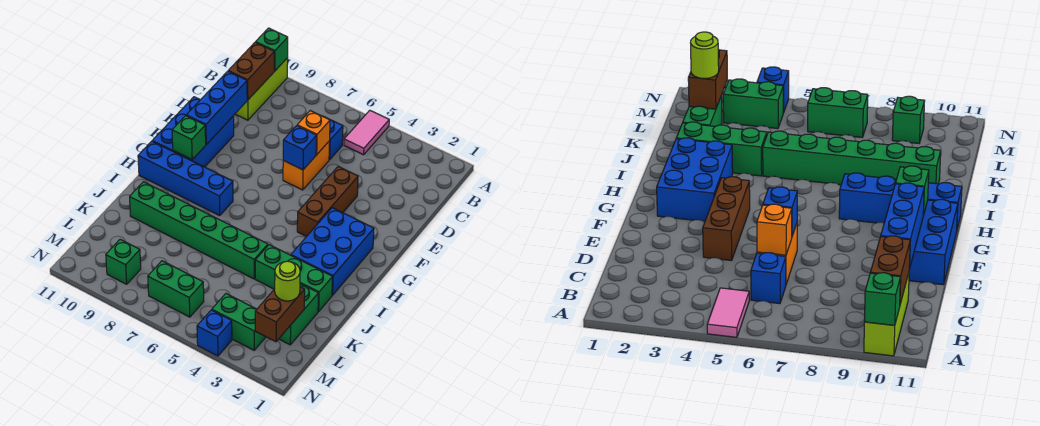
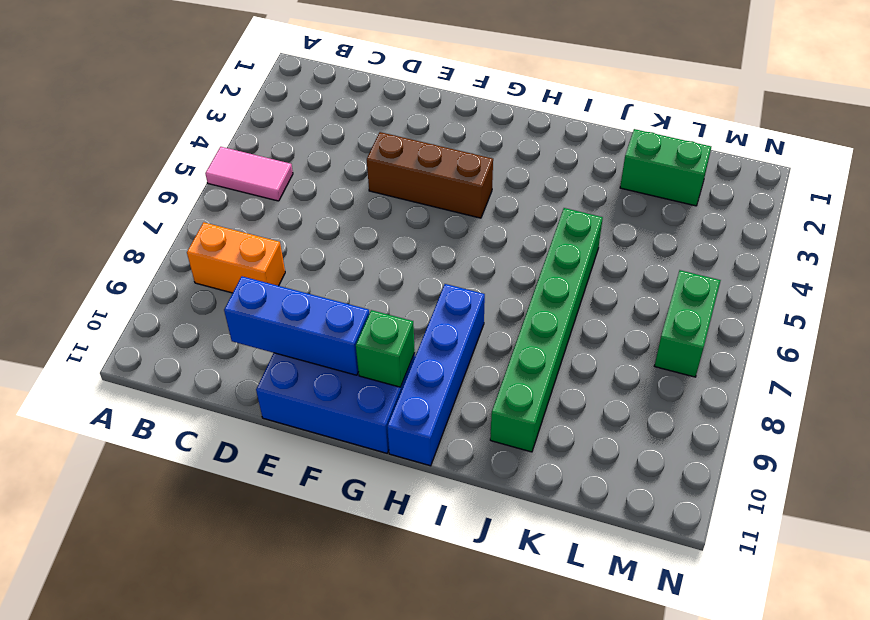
orange brick B8:C8 level 1 -> orange brick D6:E6 level 1
none -> lime brick A10:C10 level 1
none -> blue brick C6 level 1
none -> blue brick G2:I3 level 1

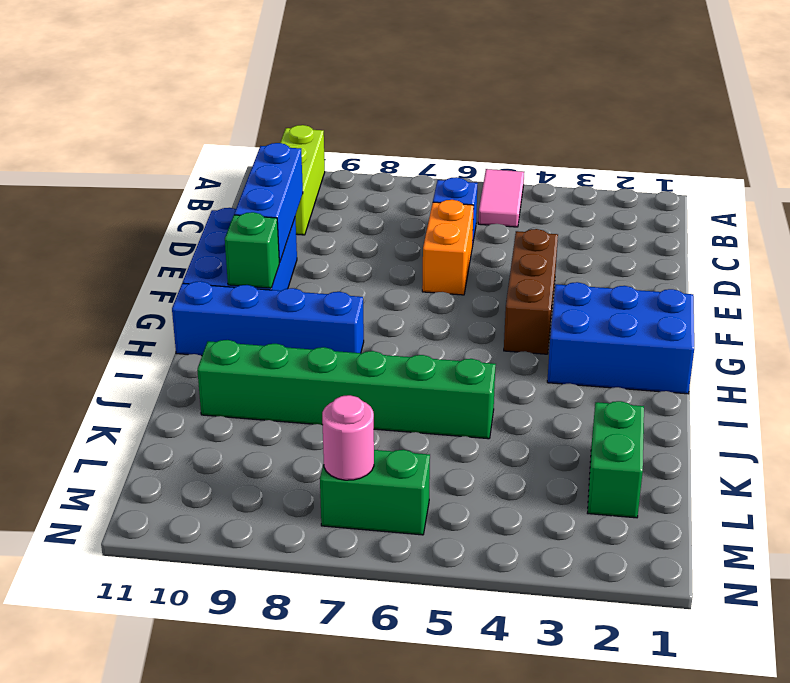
blue brick G1:H3 level 1 -> blue brick G2:I3 level 1
pink round brick M7 level 2 -> none
none -> green brick J2:J4 level 1
none -> green brick M3:M4 level 1
none -> green brick M9 level 1

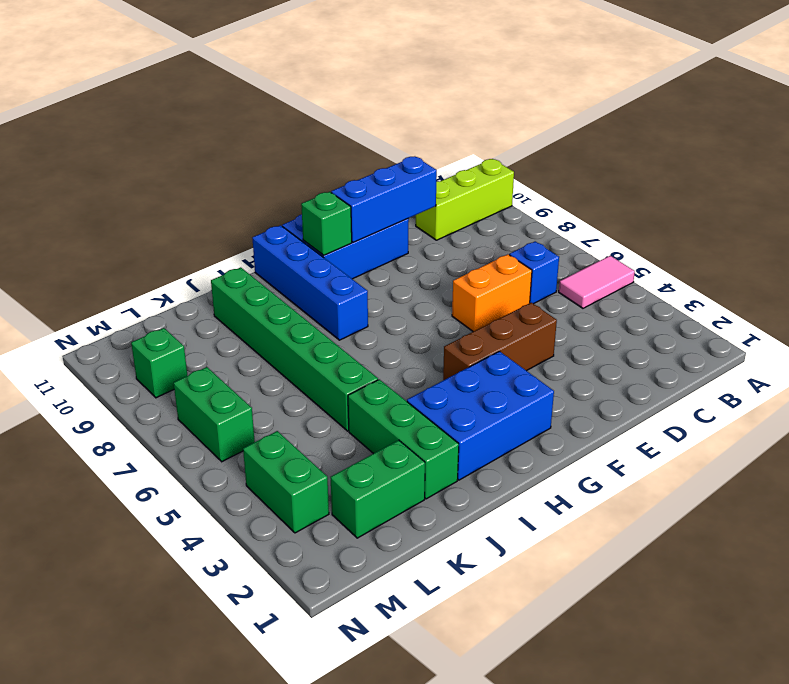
none -> blue brick N4 level 1
none -> green brick A10 level 2
none -> brown brick B10:C10 level 2

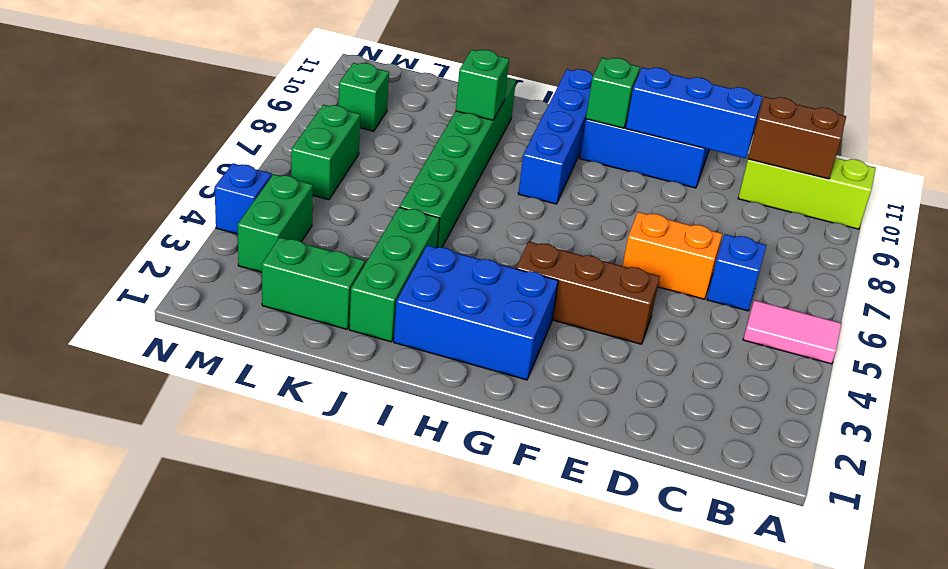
green brick J9 level 2 -> green brick A10 level 2
none -> orange brick D6 level 2
none -> blue brick E6 level 2
none -> brown brick L2:M2 level 2

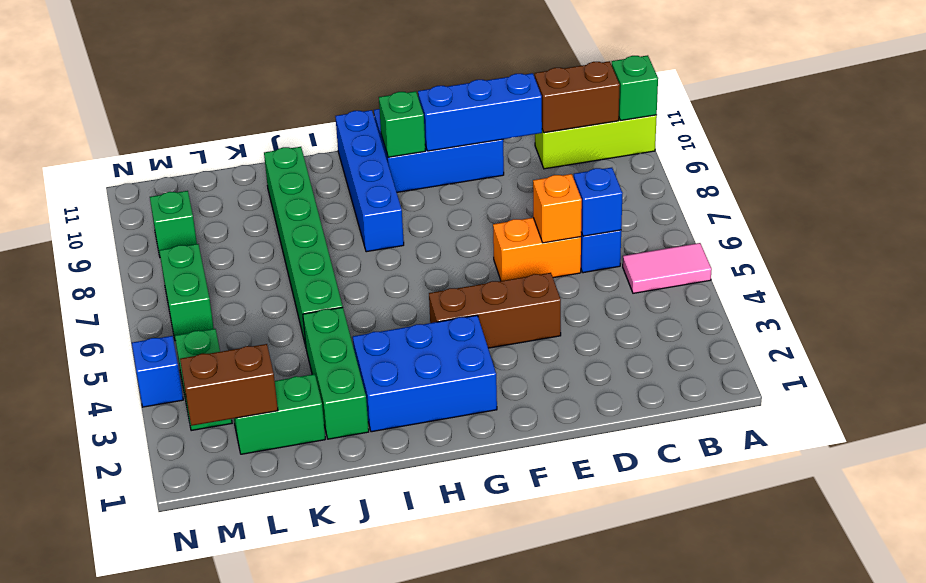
blue brick C6 level 2 -> blue brick E6 level 2
none -> lime round brick L2 level 3

